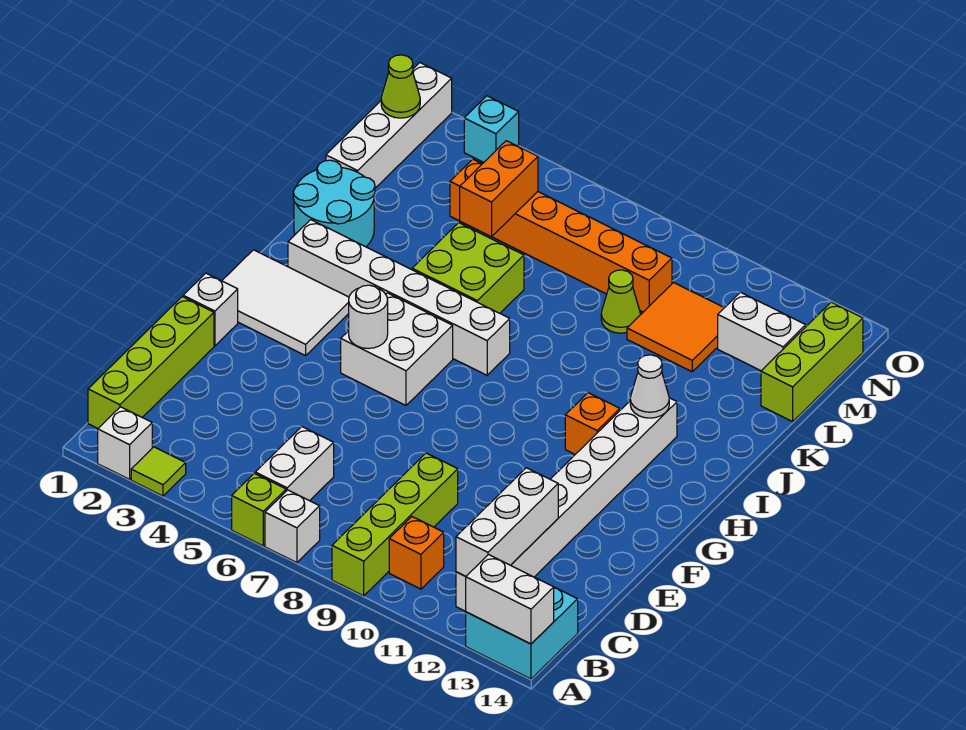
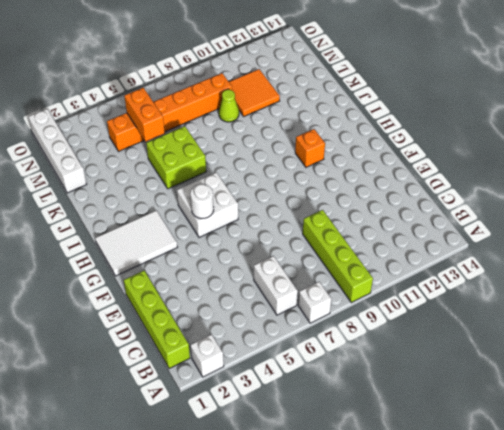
none -> lime tile A3 level 1
none -> lime brick A6 level 1
none -> cyan brick A13:B14 level 1
none -> orange brick B10 level 1

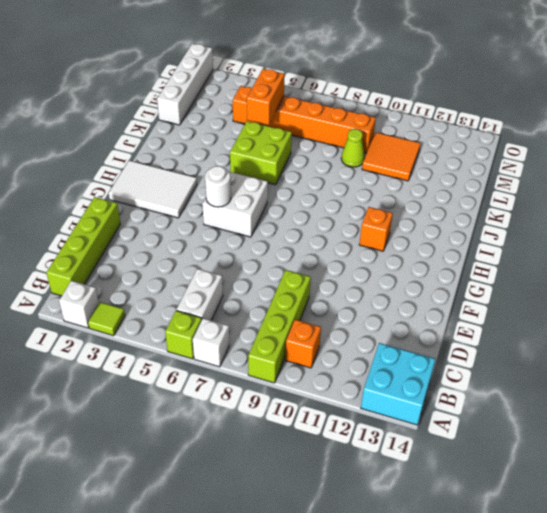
none -> white brick B12:I12 level 1
none -> white brick F1 level 1
none -> white brick I2:I7 level 1
none -> cyan round brick J1:K2 level 1

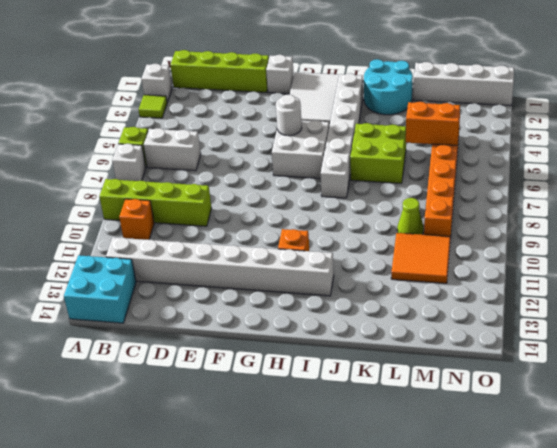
none -> lime brick L14:N14 level 1
none -> white brick M12:M13 level 1
none -> cyan brick O3 level 1
none -> white brick A13:A14 level 2

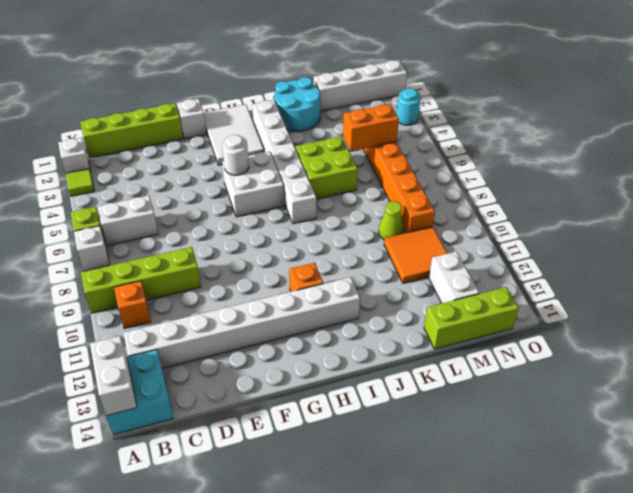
cyan round brick O3 level 1 -> cyan brick O3 level 1
none -> white brick B12:D12 level 2
none -> white cone I12 level 2
none -> lime cone N1 level 2

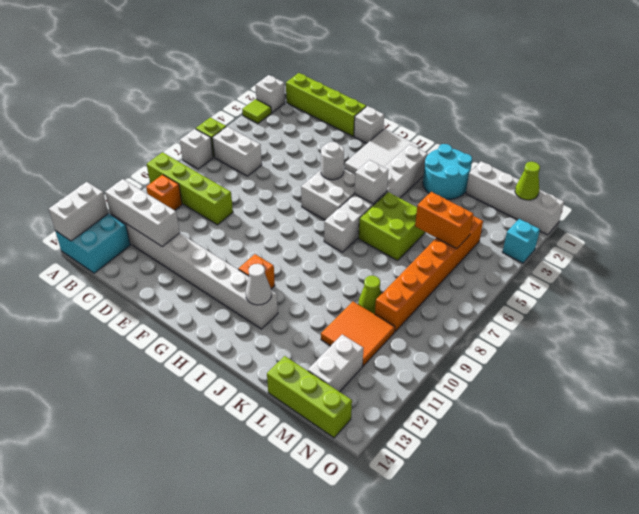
white brick I5 level 2 -> none

